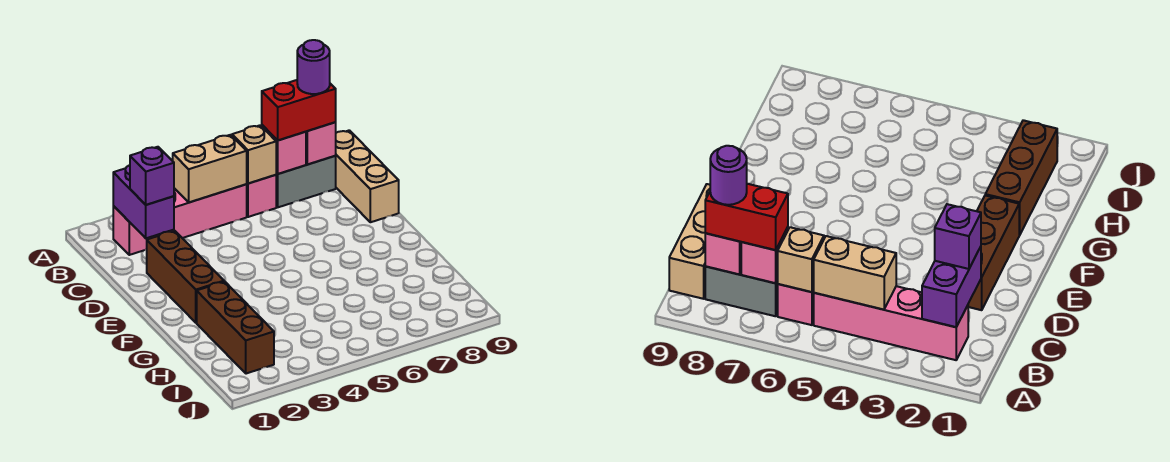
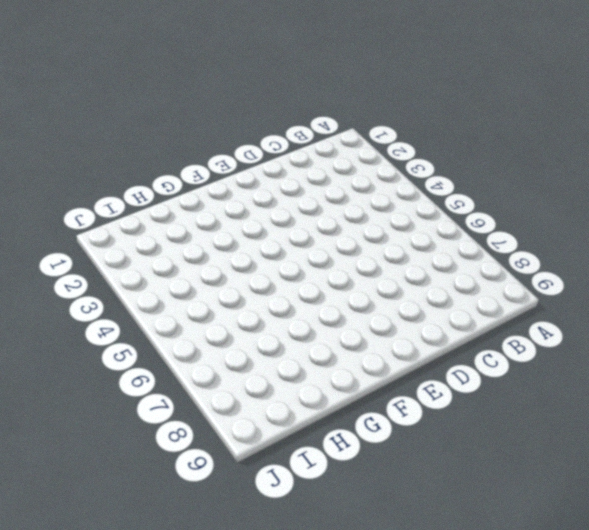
none -> pink brick B2:B5 level 1
none -> pink brick B6 level 1
none -> grey brick B7:B8 level 1

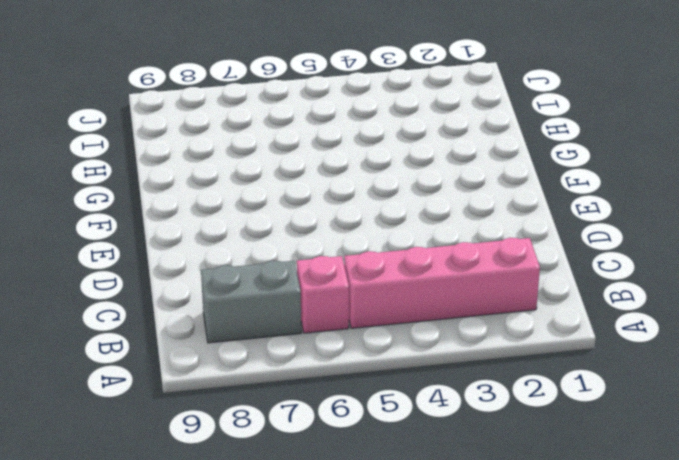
none -> tan brick B9:D9 level 1
none -> brown brick D2:F2 level 1
none -> brown brick G2:I2 level 1

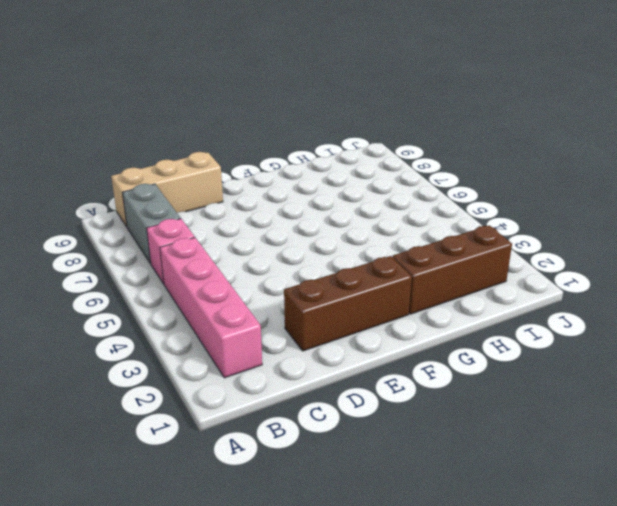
none -> purple brick B2:C2 level 2
none -> tan brick B4:B5 level 2
none -> tan brick B6 level 2

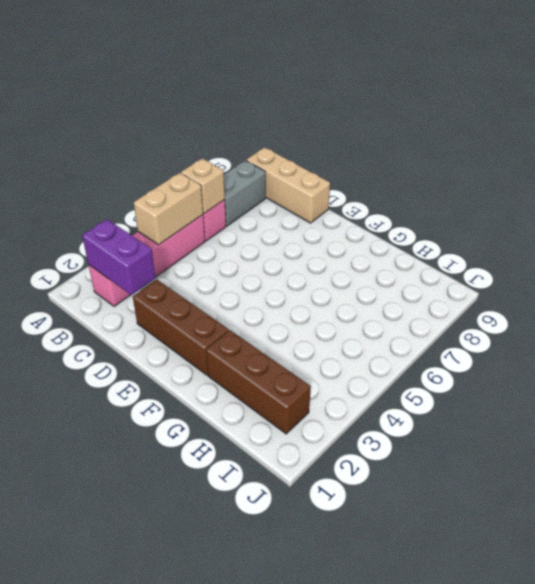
none -> pink brick B7 level 2
none -> pink brick B8 level 2
none -> red brick B7:B8 level 3

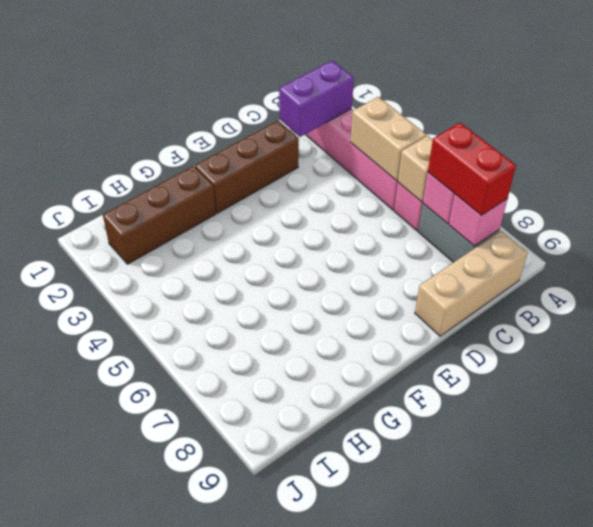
none -> purple brick C2 level 3
none -> purple round brick B8 level 4

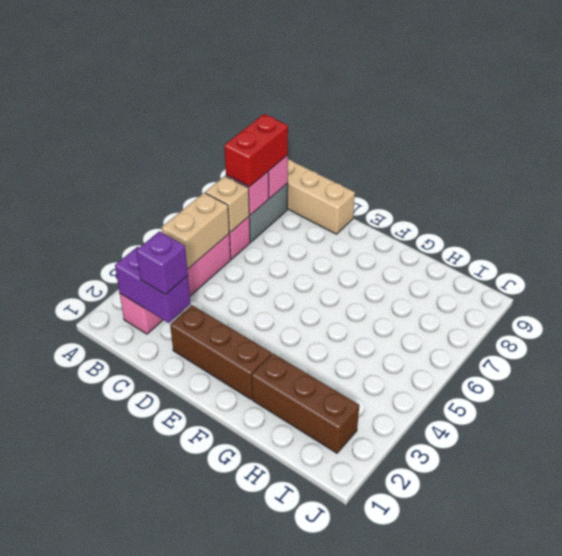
none -> purple round brick B8 level 4

